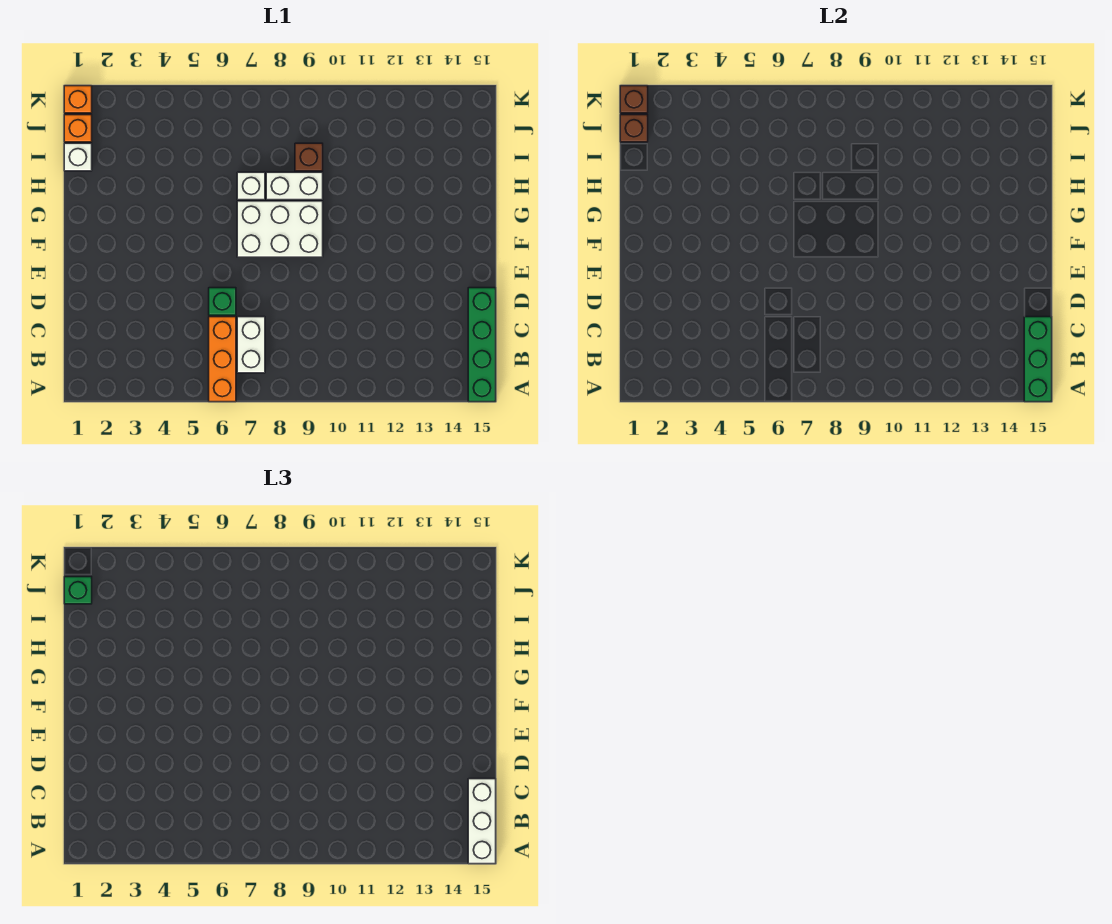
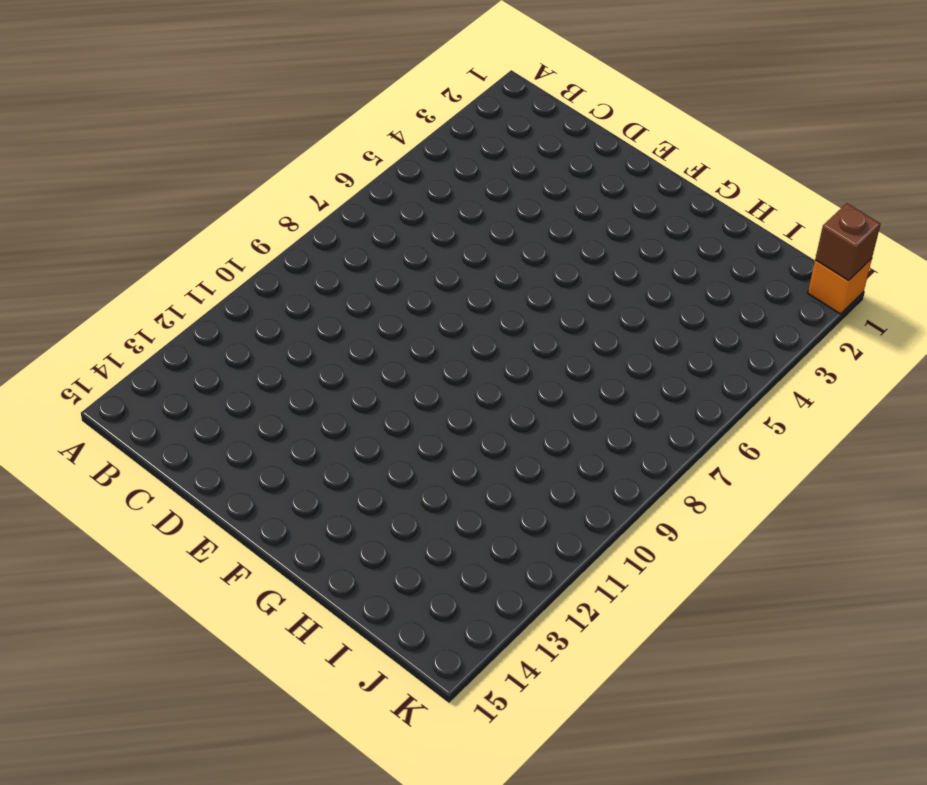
none -> orange brick A6:C6 level 1
none -> green brick A15:D15 level 1
none -> white brick B7:C7 level 1

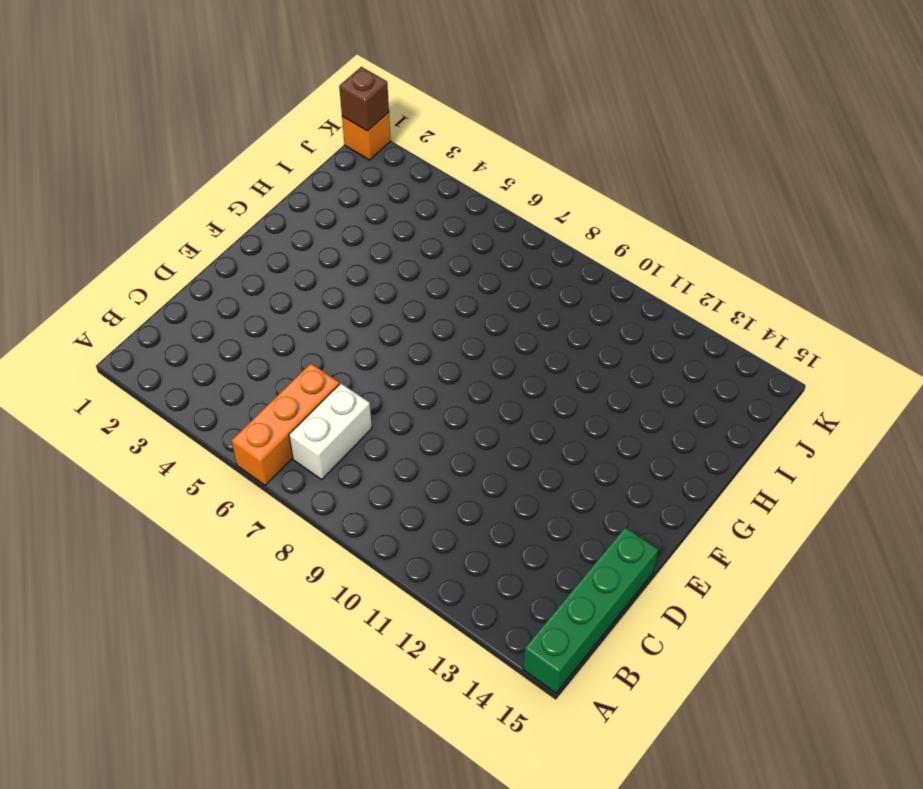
none -> green brick D6 level 1
none -> white brick F7:G9 level 1
none -> white brick H7 level 1

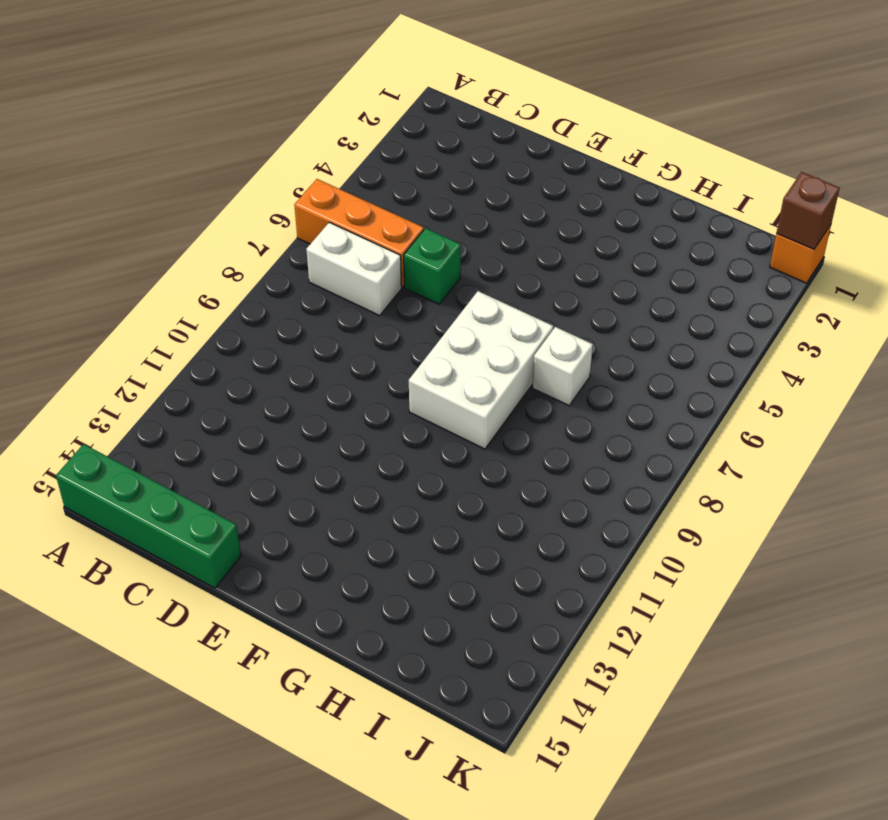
none -> white brick H8:H9 level 1
none -> white brick I1 level 1
none -> brown brick I9 level 1

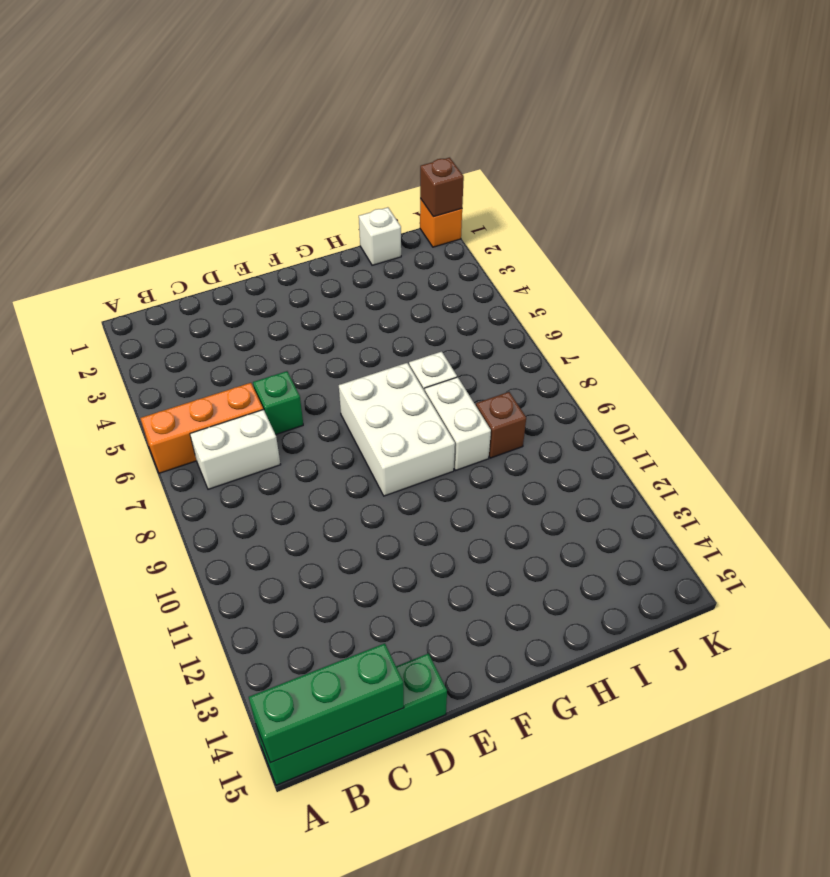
none -> orange brick J1 level 1
none -> brown brick J1 level 2
none -> white brick A15:C15 level 3

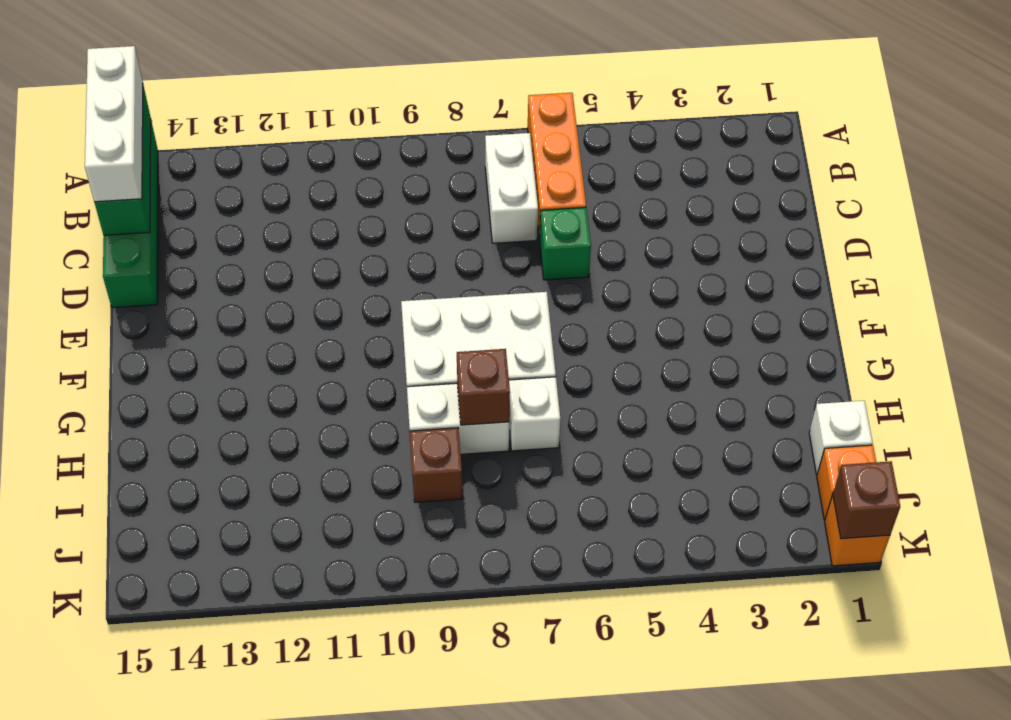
brown brick H8 level 2 -> brown brick J1 level 2
none -> green brick J1 level 3

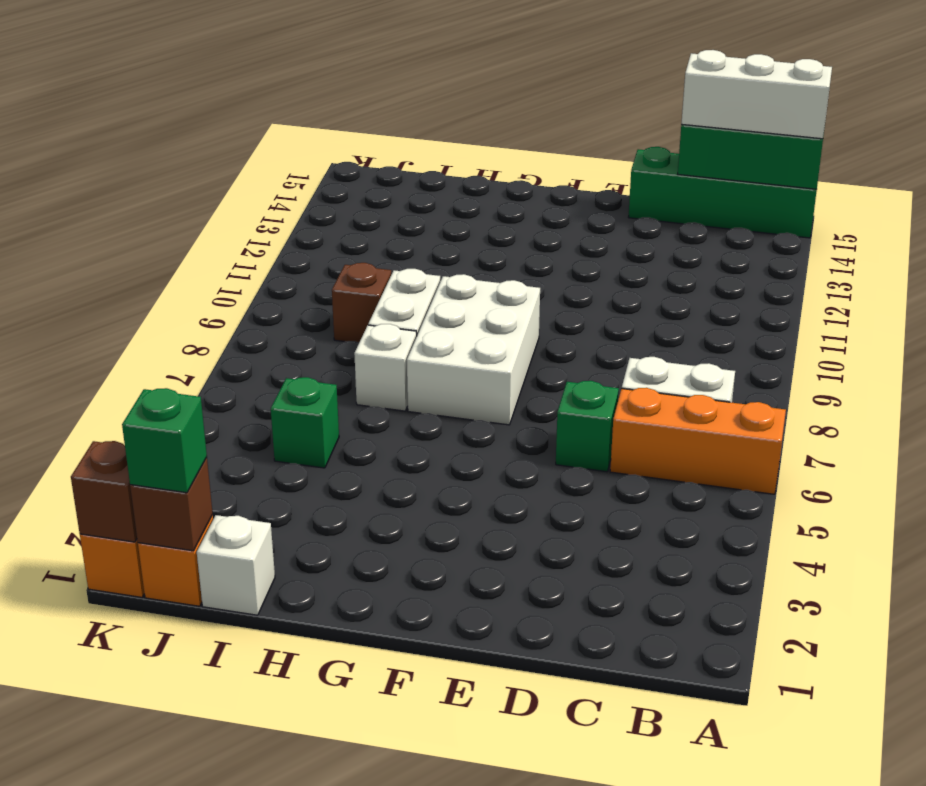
green brick I5 level 1 -> none

